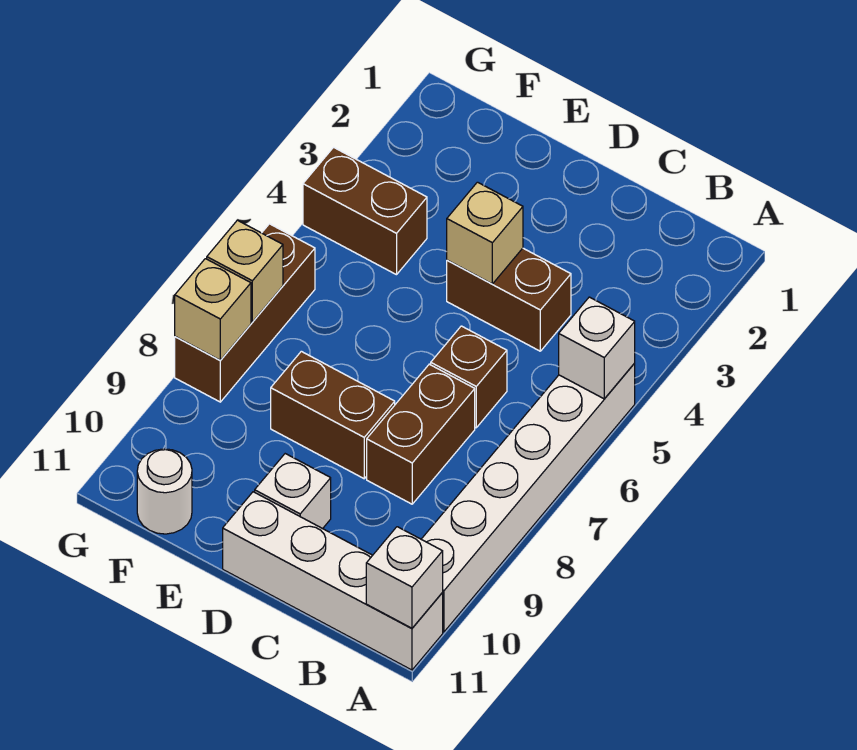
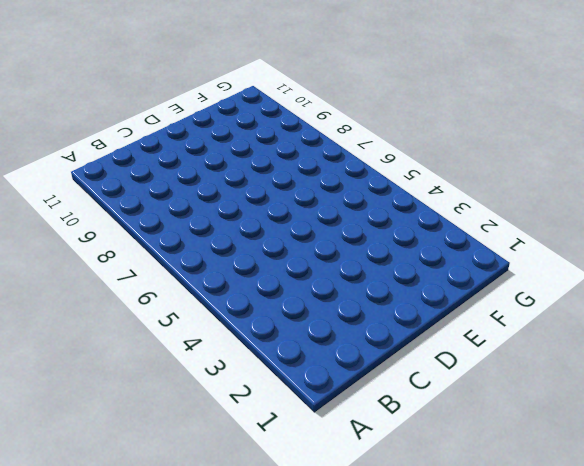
none -> white brick A5:A10 level 1
none -> white brick A11:D11 level 1
none -> brown brick C4:D4 level 1

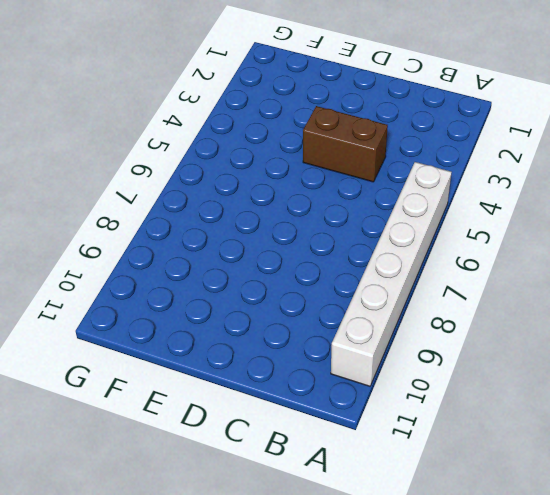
none -> white brick A11:D11 level 1
none -> brown brick C6 level 1
none -> brown brick C7:C8 level 1

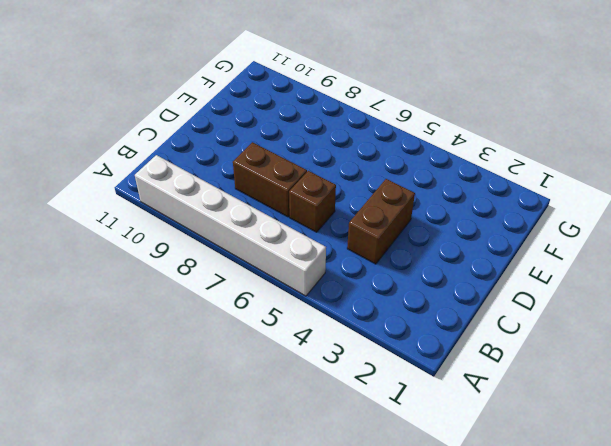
none -> white brick A11:D11 level 1
none -> brown brick D8:E8 level 1
none -> white brick D10 level 1

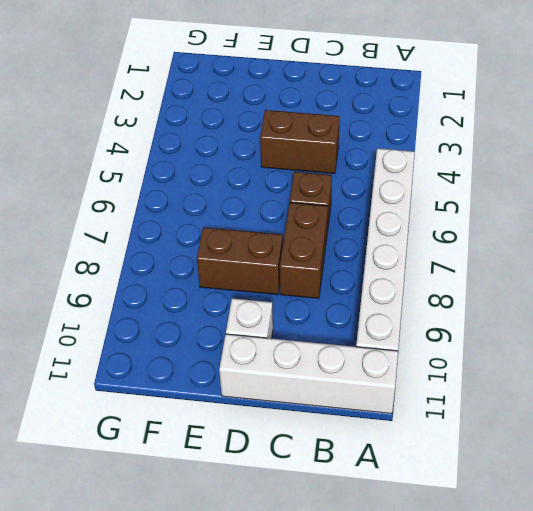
none -> brown brick F4:G4 level 1
none -> white round brick F11 level 1
none -> brown brick G6:G8 level 1

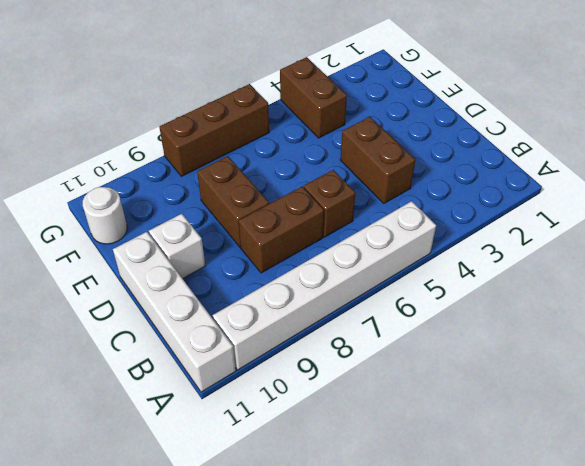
none -> white brick A5 level 2
none -> white brick A11 level 2
none -> tan brick D4 level 2

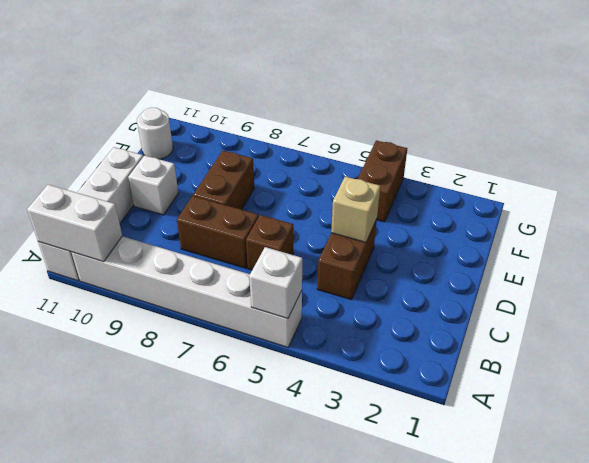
white brick A10:A11 level 2 -> white brick A11 level 2
none -> brown brick G6:G8 level 1
none -> tan brick G7 level 2
none -> tan brick G8 level 2

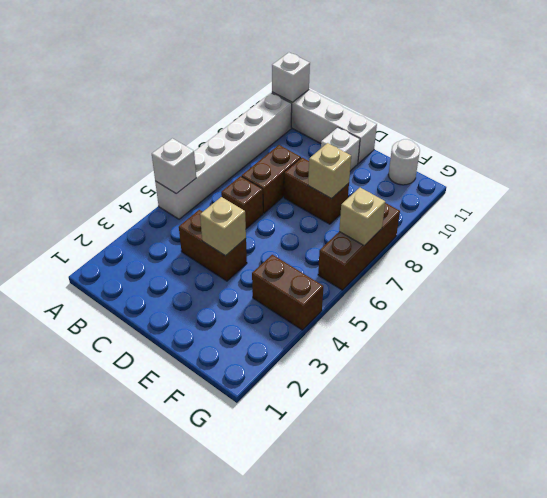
tan brick E8 level 2 -> tan brick G8 level 2

